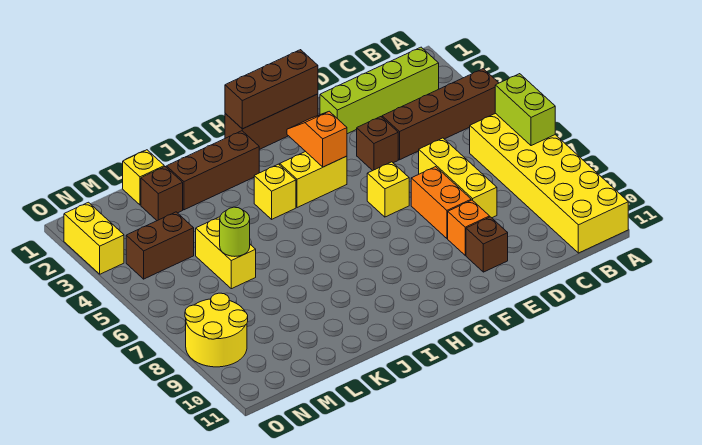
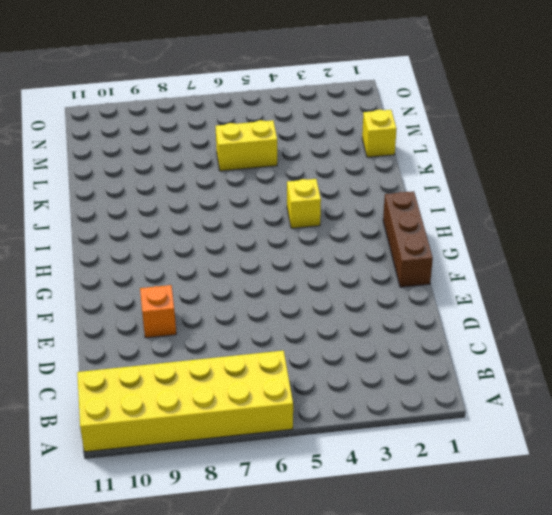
none -> brown brick A4:D4 level 1
none -> lime brick B2:E2 level 1
none -> yellow brick D6:D8 level 1

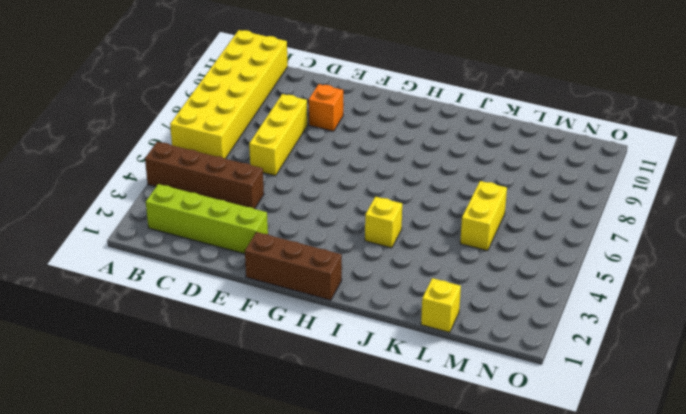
none -> brown brick E4 level 1
none -> orange brick E7:E8 level 1
none -> brown brick E10 level 1

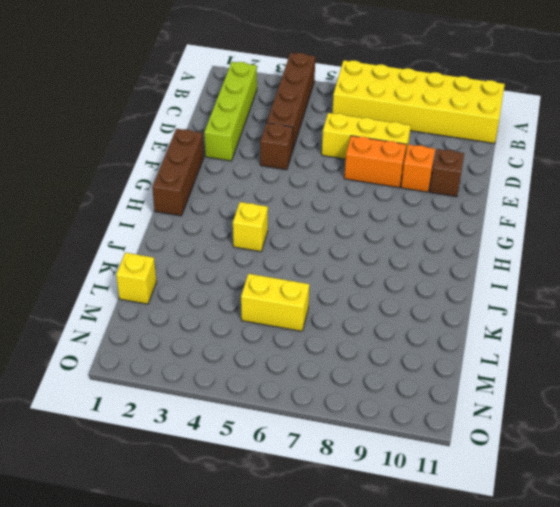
none -> yellow brick F6 level 1
none -> yellow brick G4:H4 level 1
none -> brown brick I2:K2 level 1

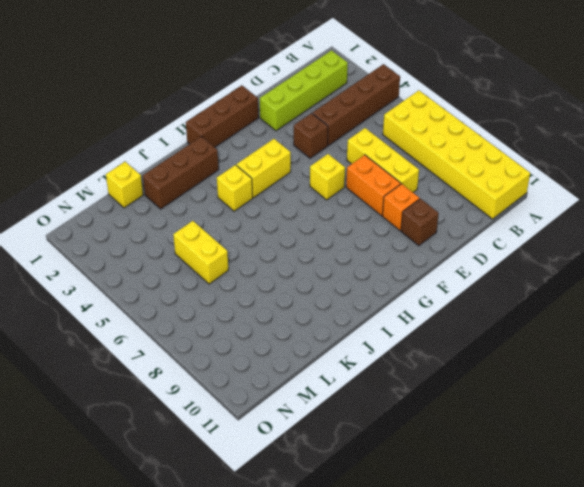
none -> brown brick L2 level 1
none -> brown brick M4:N4 level 1
none -> yellow round brick N8:O9 level 1

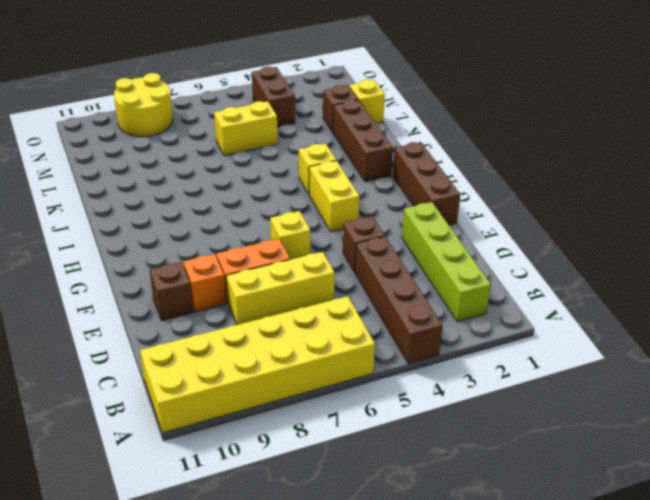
none -> yellow brick O2:O3 level 1
none -> lime brick A6:A7 level 2
none -> brown brick F1:H1 level 2

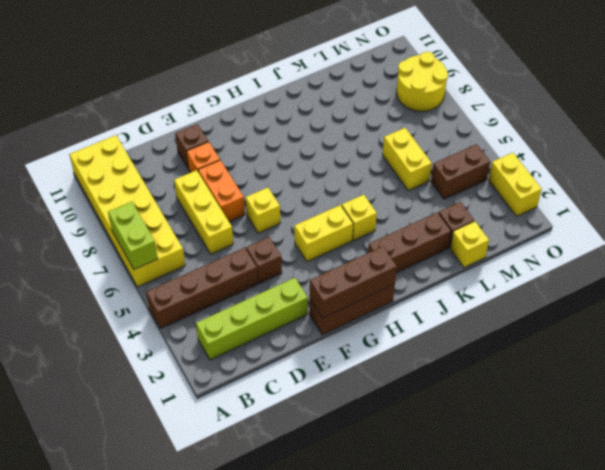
none -> orange slope G3:G4 level 2 top 4
none -> lime round brick L6 level 2

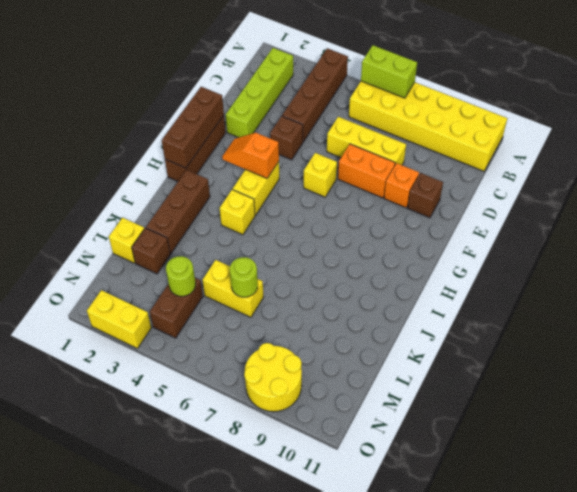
lime round brick M4 level 2 -> none

